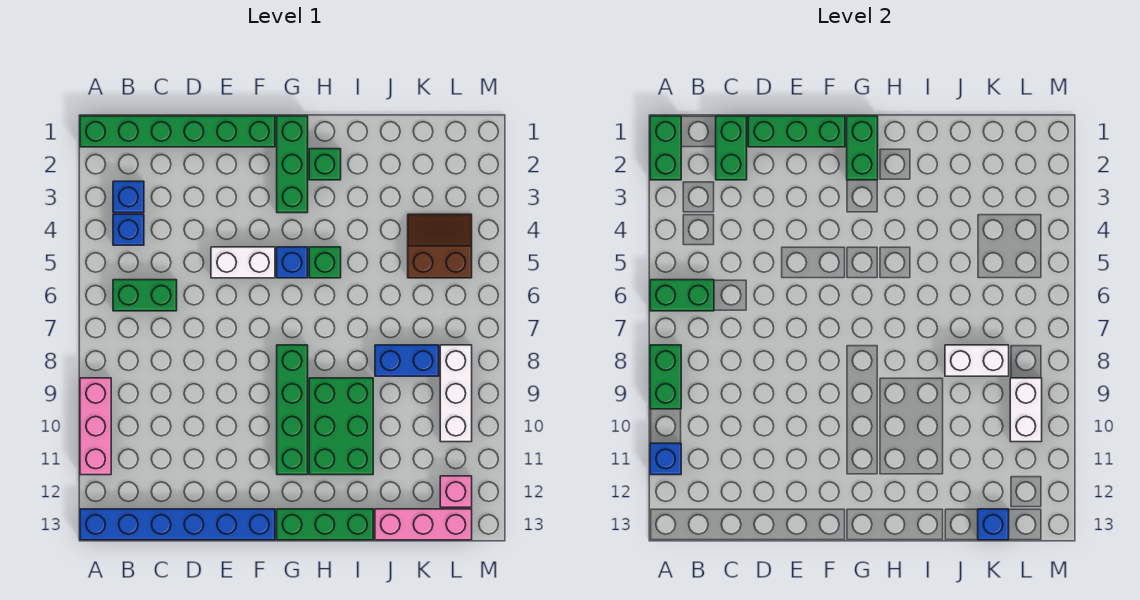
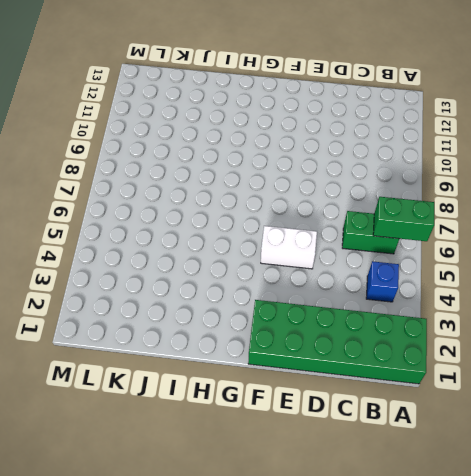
green brick A1:F2 level 1 -> green brick A1:F1 level 1
none -> pink brick A9:A11 level 1
none -> blue brick A13:F13 level 1
none -> blue brick B3 level 1

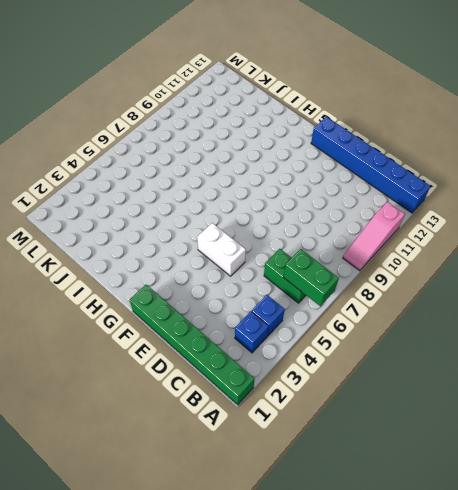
pink slope A9:A11 level 1 top 11 -> pink brick A9:A11 level 1
none -> green brick G1:G3 level 1
none -> blue brick G5 level 1
none -> green brick G8:G11 level 1

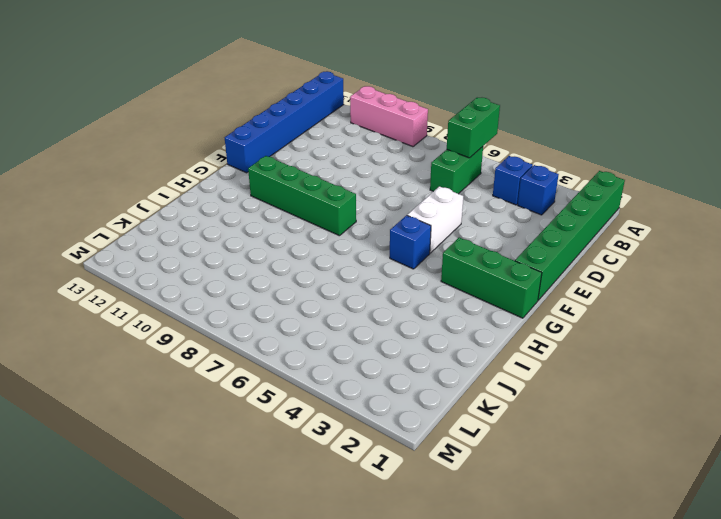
none -> green brick G13:I13 level 1
none -> green brick H2 level 1
none -> green brick H5 level 1

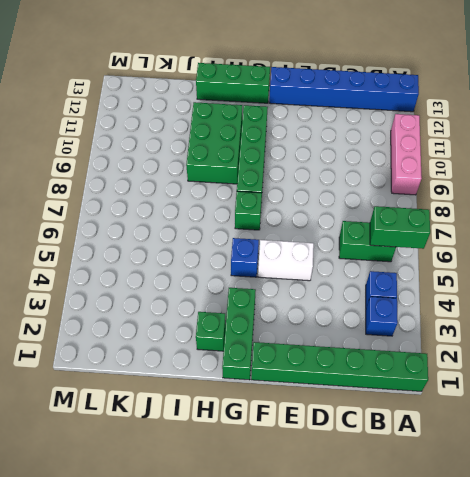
green brick G7 level 1 -> green brick H5 level 1
none -> blue brick J8:K8 level 1
none -> pink brick J13:L13 level 1
none -> brown slope K4:L5 level 1 top 5

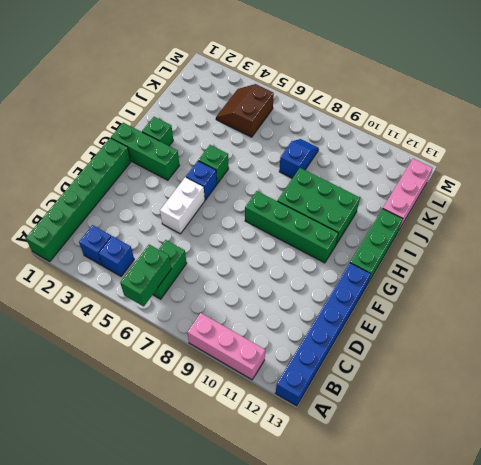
blue slope J8:K8 level 1 top J -> blue brick J8:K8 level 1
none -> white brick L8:L10 level 1
none -> pink brick L12 level 1
none -> green brick A1:A2 level 2

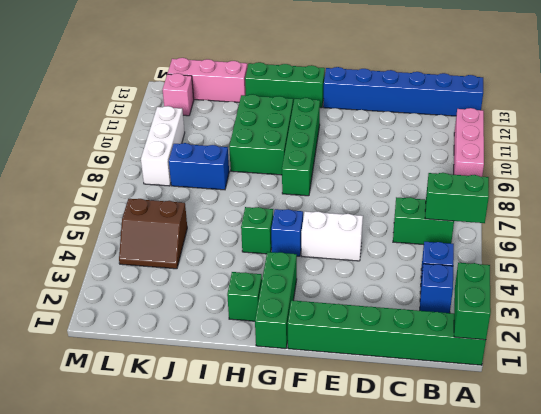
none -> green brick A8:A9 level 2
none -> blue brick A11 level 2
none -> green brick C1:C2 level 2

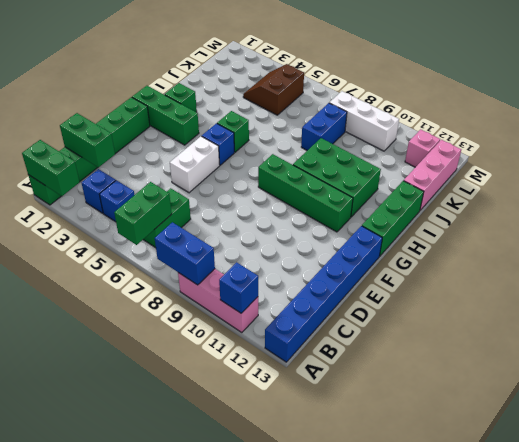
blue brick A8:A9 level 2 -> green brick A8:A9 level 2
none -> green brick D1:F1 level 2
none -> green brick G1:G2 level 2
none -> white brick J8:K8 level 2

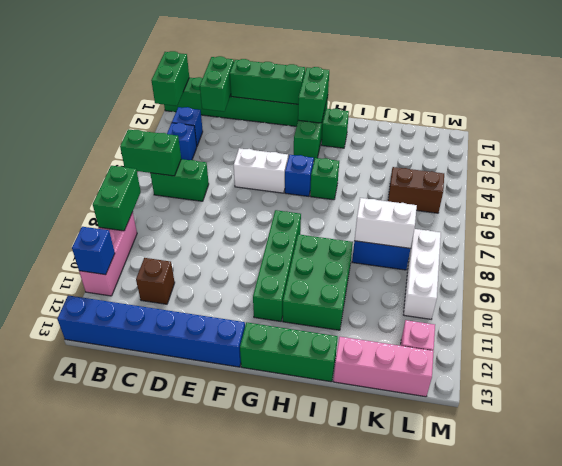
brown brick C11 level 1 -> none
none -> blue brick K13 level 2
none -> white brick L9:L10 level 2

